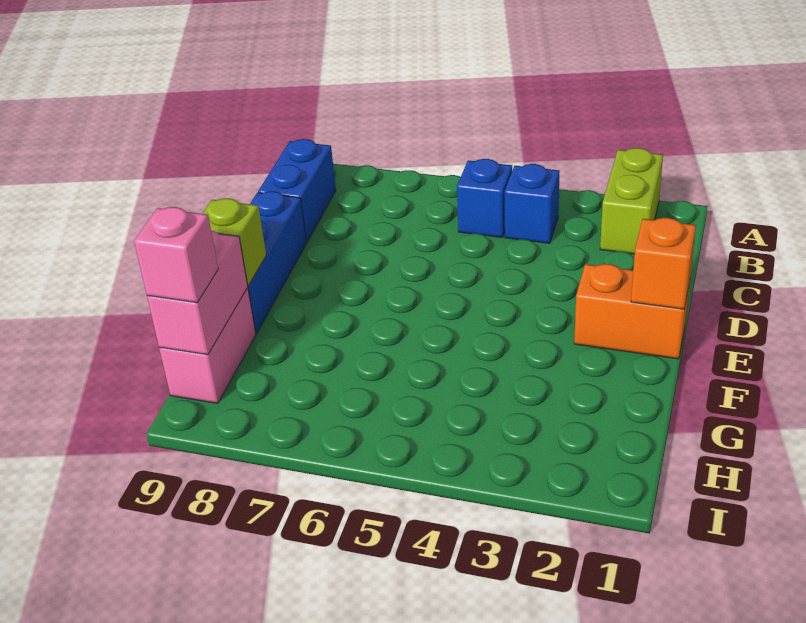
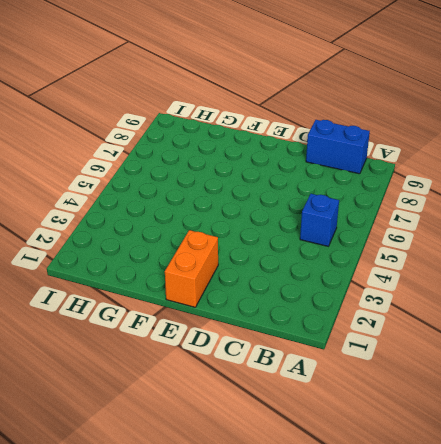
none -> lime brick A2:B2 level 1
none -> blue brick B4 level 1

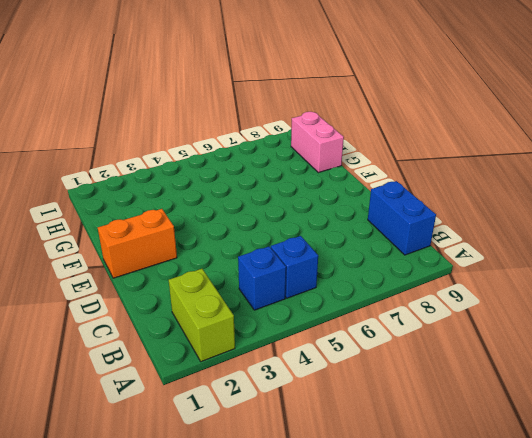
none -> blue brick D9:F9 level 1
none -> orange brick E1 level 2

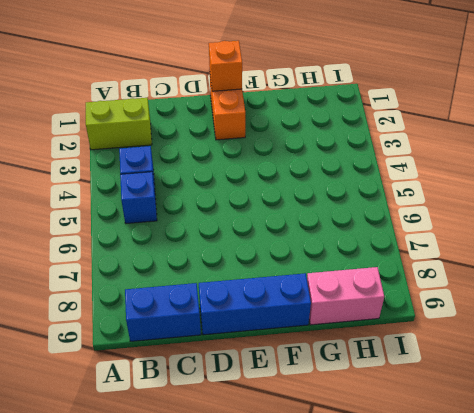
none -> lime brick F9 level 2
none -> pink brick G9:H9 level 2

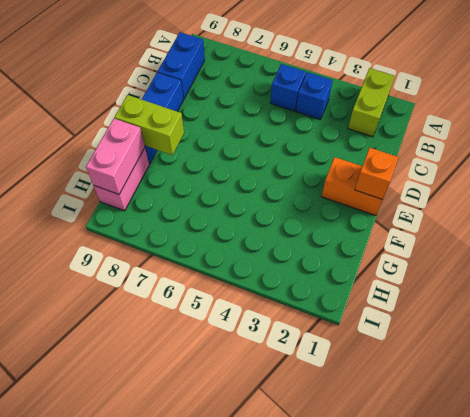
lime brick F8:F9 level 2 -> lime brick F9 level 2
none -> pink brick H9 level 3

